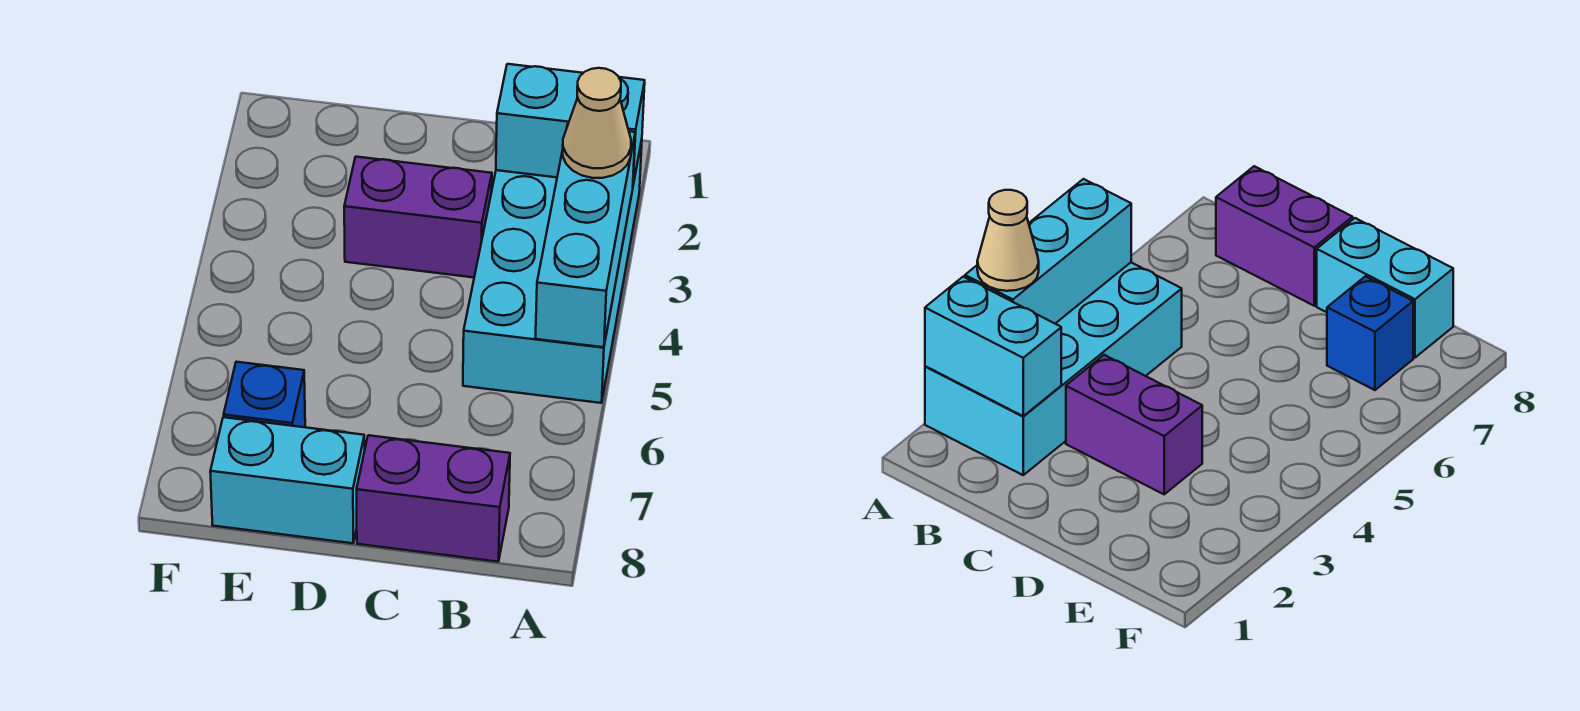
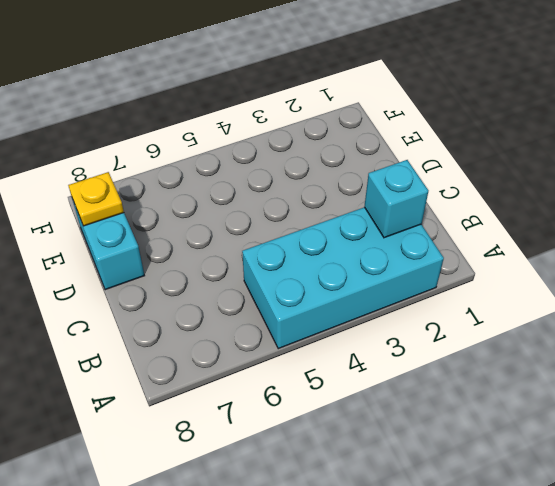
cyan brick B2 level 2 -> cyan brick A2:B2 level 2
yellow plate E8 level 2 -> none
none -> purple brick B8:C8 level 1
none -> purple brick C3:D3 level 1

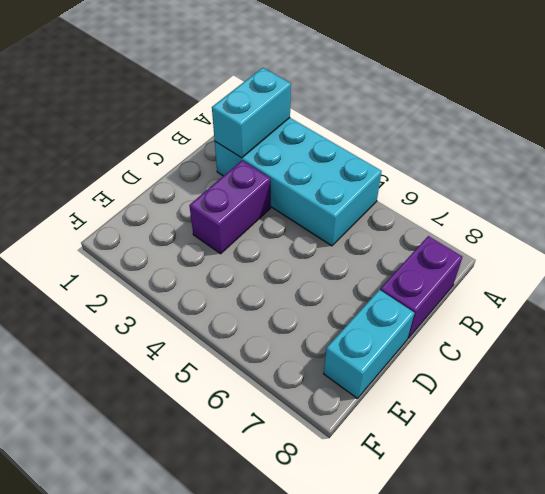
none -> blue brick E7 level 1
none -> cyan brick A3:A5 level 2

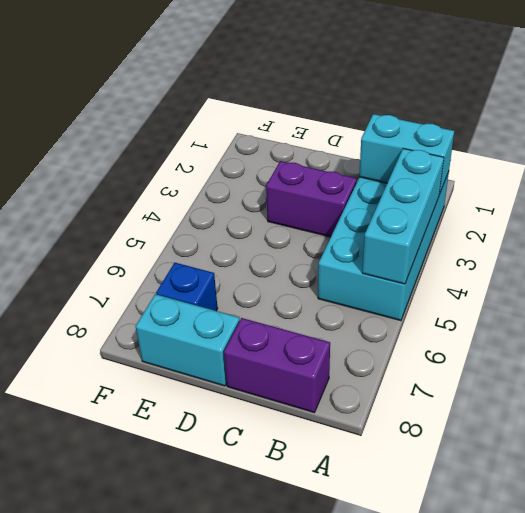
none -> tan cone A3 level 3

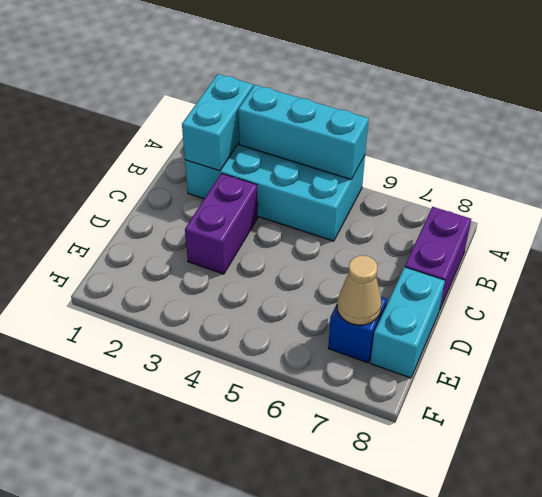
tan cone E7 level 2 -> tan cone A3 level 3

